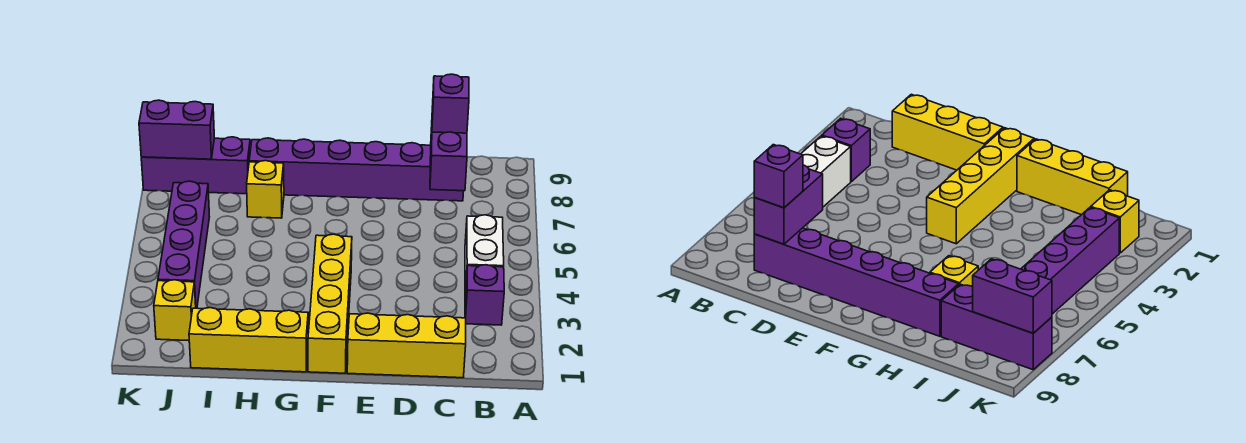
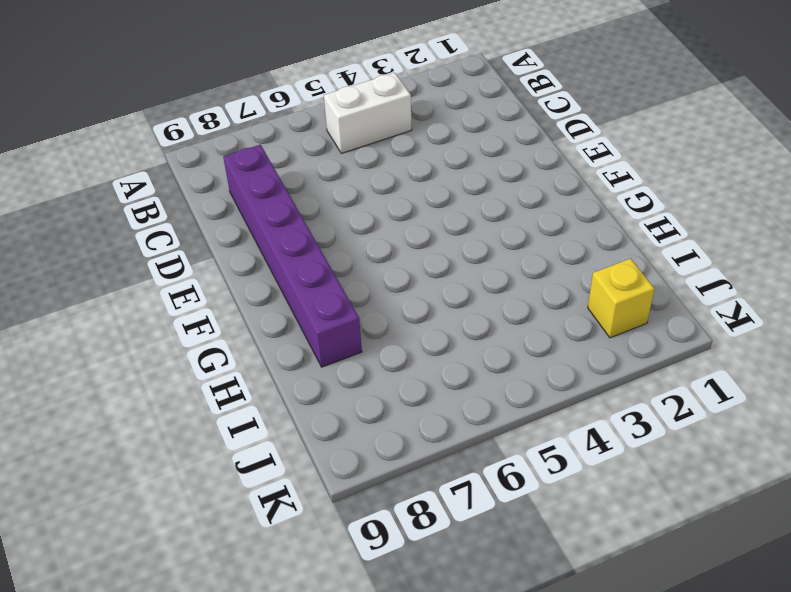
none -> purple brick B3 level 1
none -> yellow brick C1:E1 level 1
none -> yellow brick F1:F4 level 1

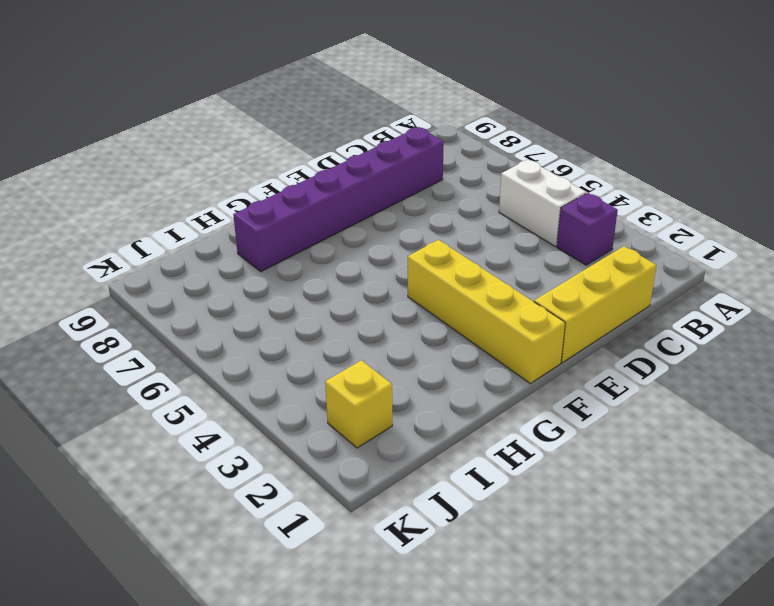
none -> yellow brick G1:I1 level 1
none -> yellow brick H7 level 1
none -> purple brick I8:K8 level 1

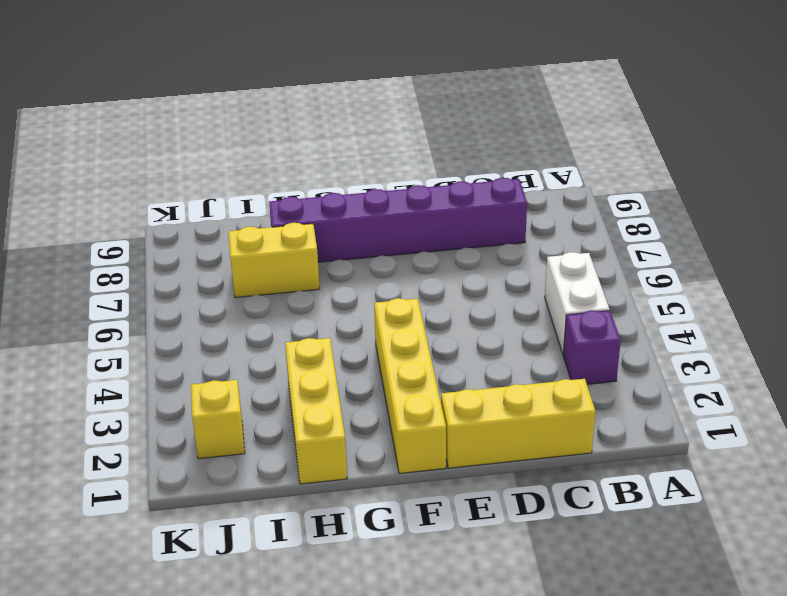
yellow brick H1:H3 level 1 -> yellow brick G1:I1 level 1
yellow brick H7:I7 level 1 -> yellow brick H7 level 1
none -> purple brick I8:K8 level 1
none -> purple brick J3:J6 level 1
none -> purple brick C7:C8 level 2

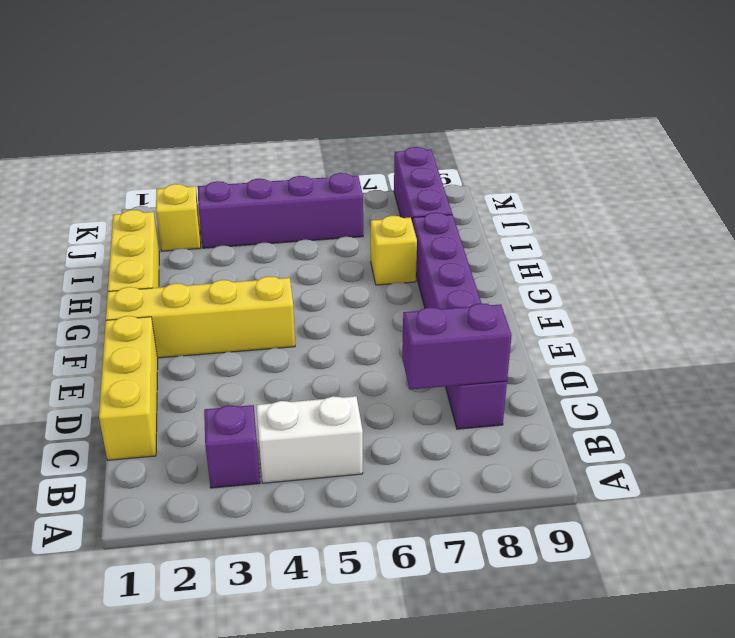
none -> purple brick J8:K8 level 2
none -> purple brick C8 level 3

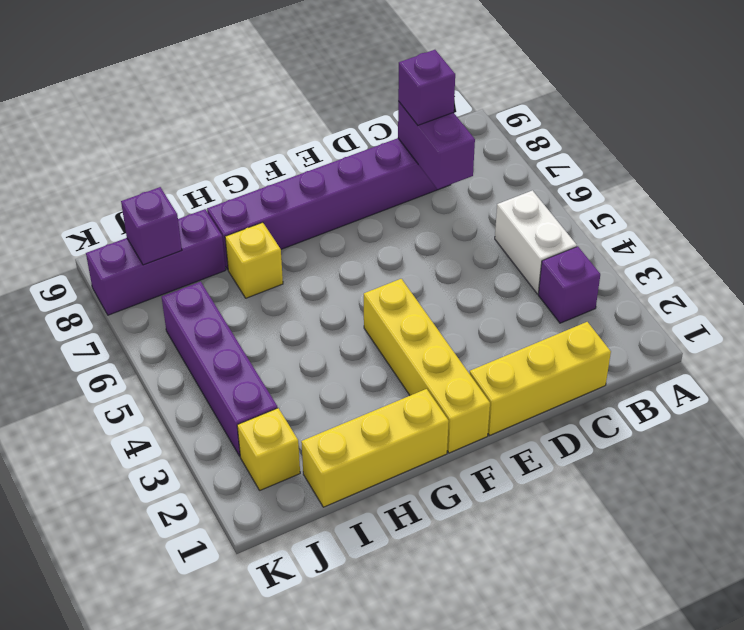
purple brick J8 level 2 -> purple brick J8:K8 level 2

